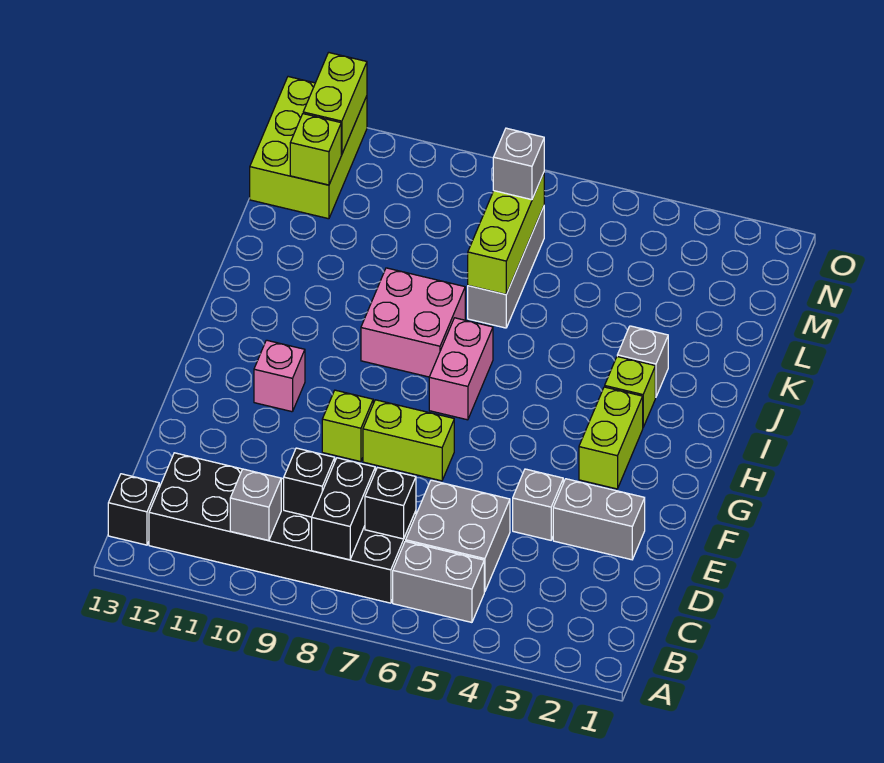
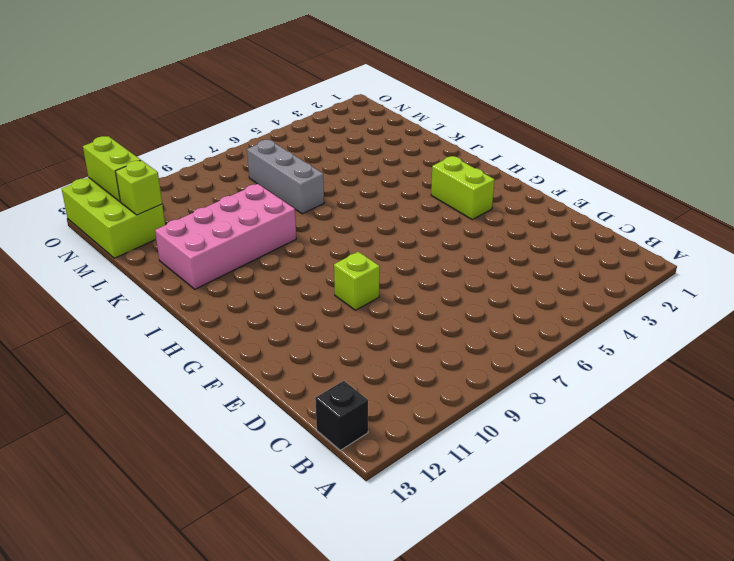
pink brick J9:K12 level 1 -> pink brick I8:J9 level 1
none -> grey brick B5:B6 level 1
none -> black brick B7:C12 level 1
none -> grey brick C5:D6 level 1

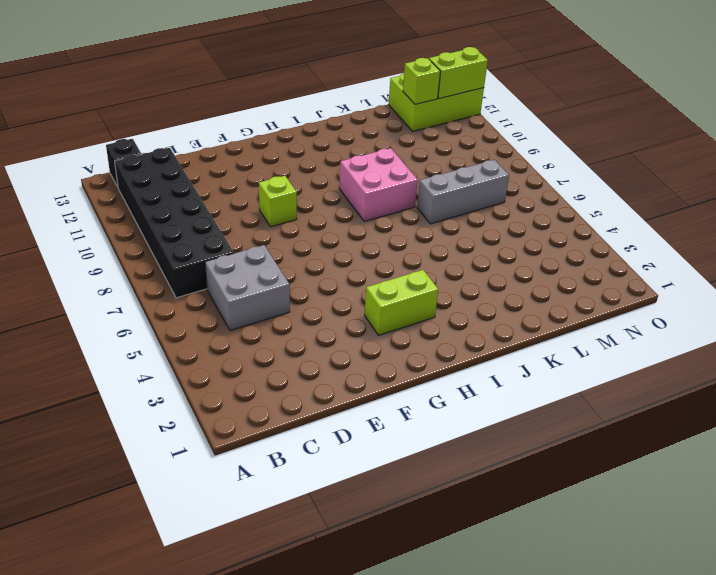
none -> grey brick B5:B6 level 1
none -> grey brick E2:E3 level 1
none -> grey brick E4 level 1

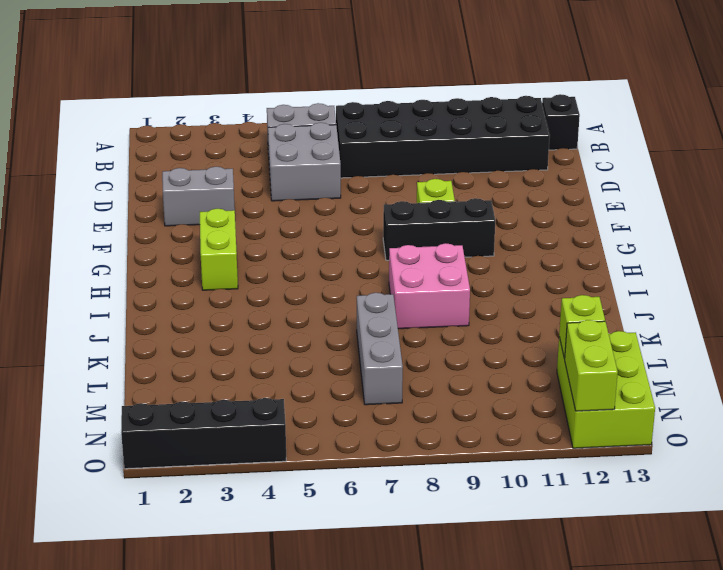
black brick G8:G10 level 1 -> none
black brick O1:O4 level 1 -> none
none -> grey brick E4 level 1
none -> lime brick F7:F8 level 1
none -> pink brick G11 level 1

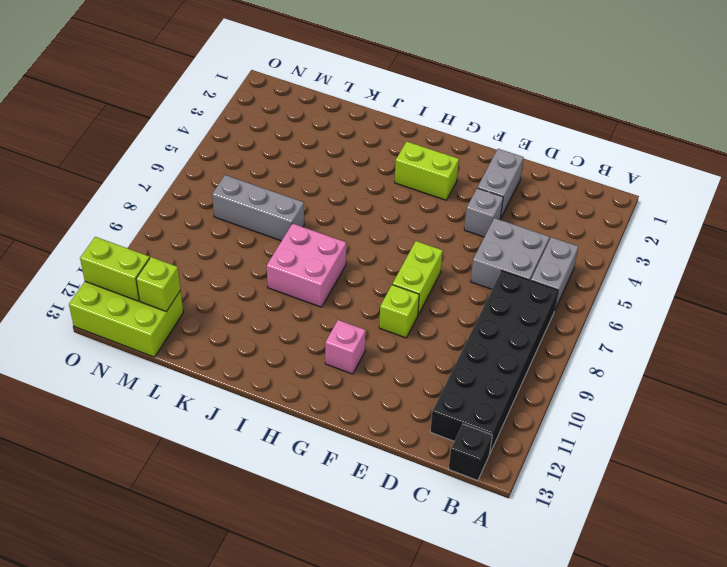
none -> pink brick H7:I7 level 1
none -> lime brick I3 level 1
none -> grey brick J3 level 1

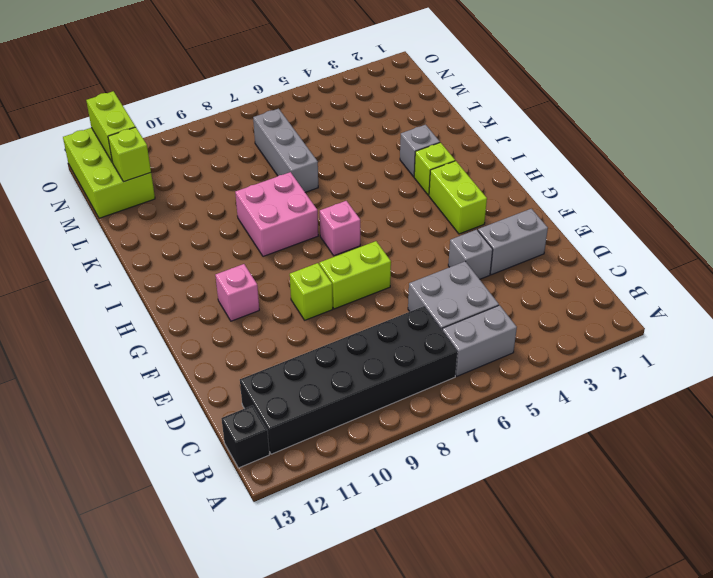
pink brick H7 level 1 -> pink brick H7:I7 level 1
none -> black brick B8:C8 level 2
none -> grey brick B10 level 2
none -> black brick C7 level 2

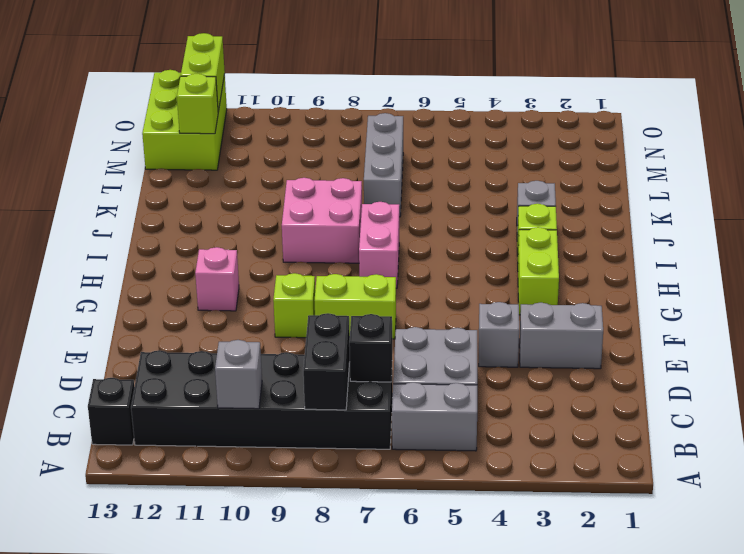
none -> black brick C9 level 2
none -> lime brick K7:M7 level 2
none -> grey brick M7 level 3

